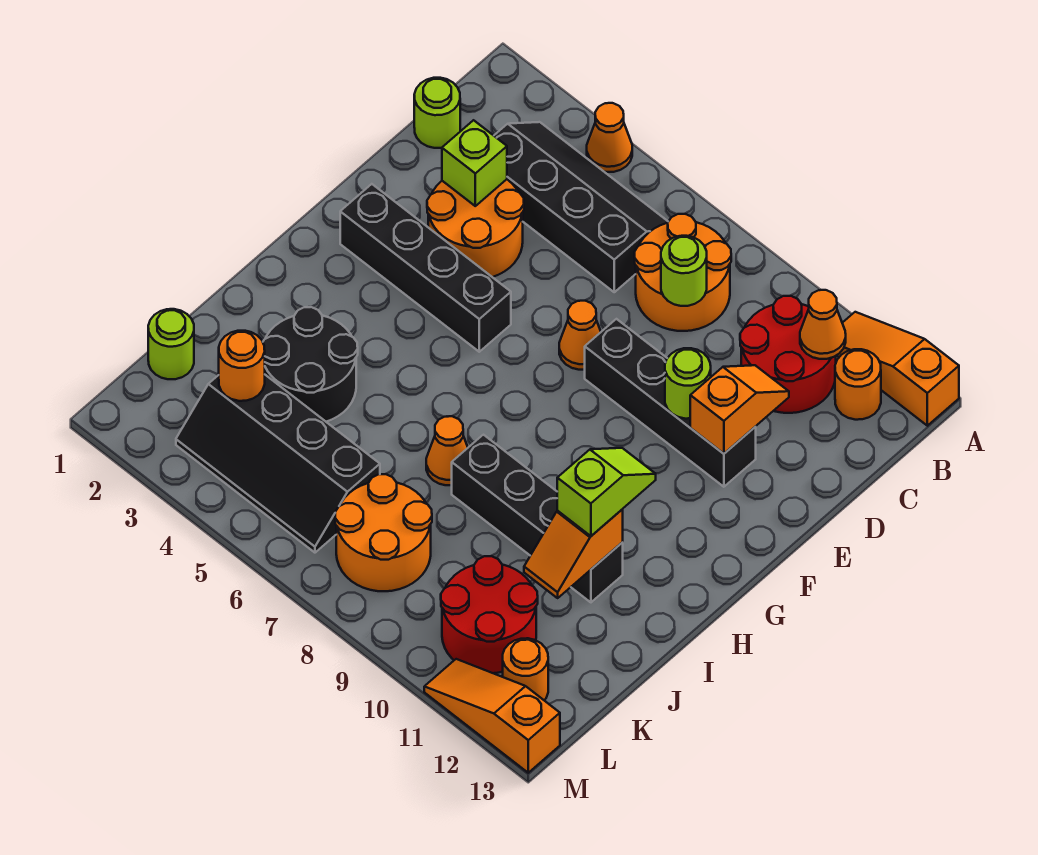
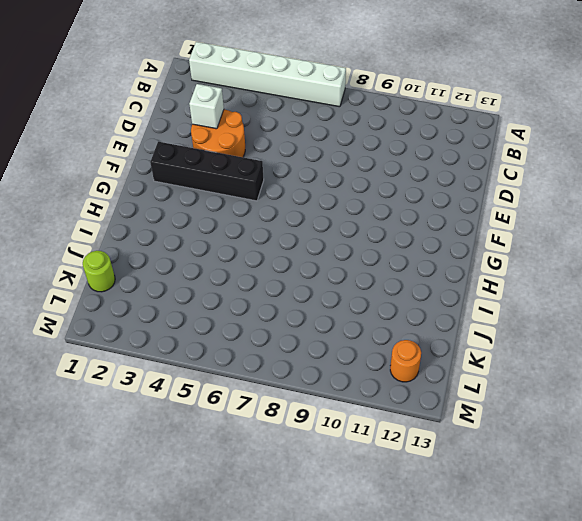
white brick A2:A7 level 1 -> orange cone A4 level 1
white brick D3 level 2 -> lime brick D3 level 2
none -> orange slope A11:A13 level 1 top 13
none -> black slope B3:C6 level 1 top C
none -> orange round brick B7:C8 level 1

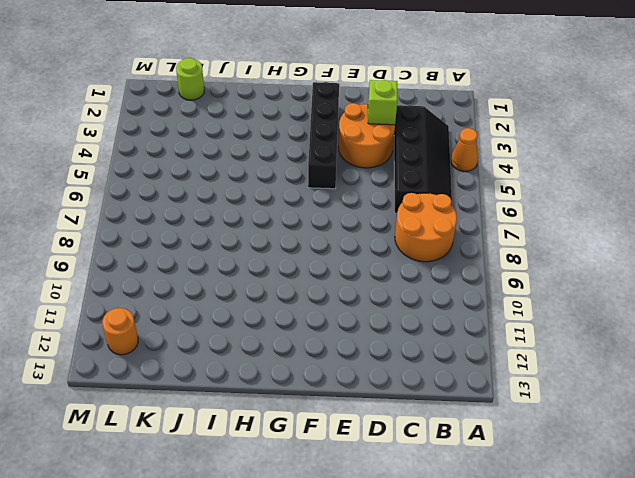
none -> orange slope A11:A13 level 1 top 13
none -> red round brick B10:C11 level 1
none -> orange round brick B12 level 1

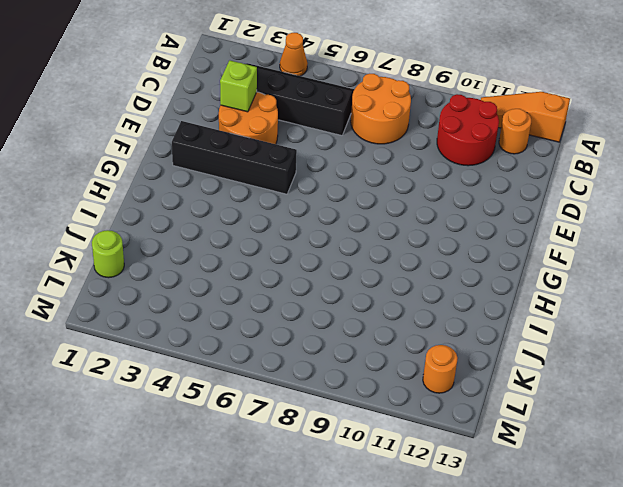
none -> lime round brick C1 level 1
none -> orange cone E7 level 1
none -> black brick E8:E11 level 1

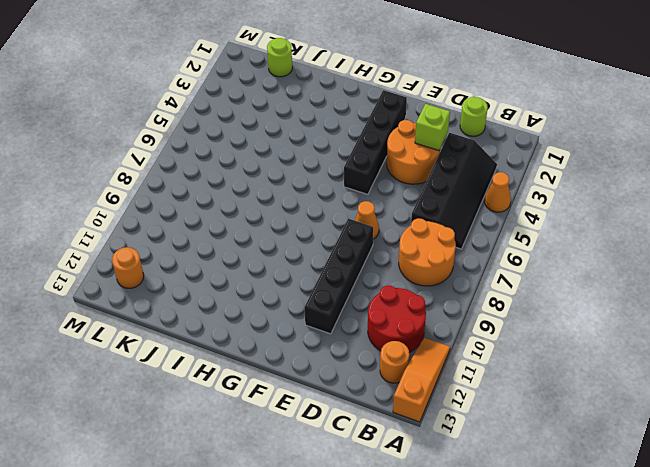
none -> black round brick I3:J4 level 1
none -> orange cone I7 level 1
none -> black brick I8:I11 level 1

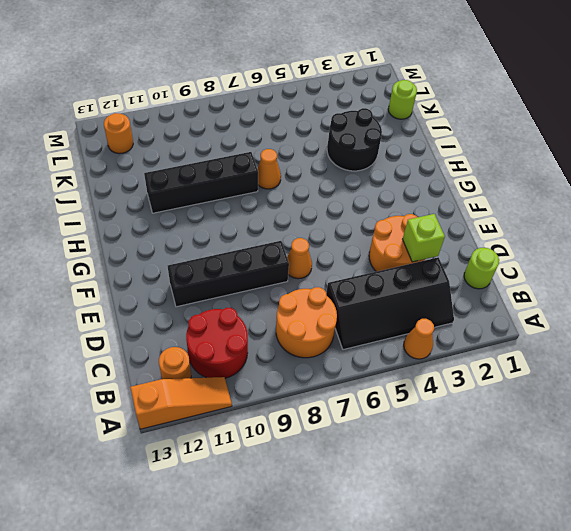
none -> black brick F2:F5 level 1
none -> black slope K3:L6 level 1 top K
none -> orange round brick K7:L8 level 1

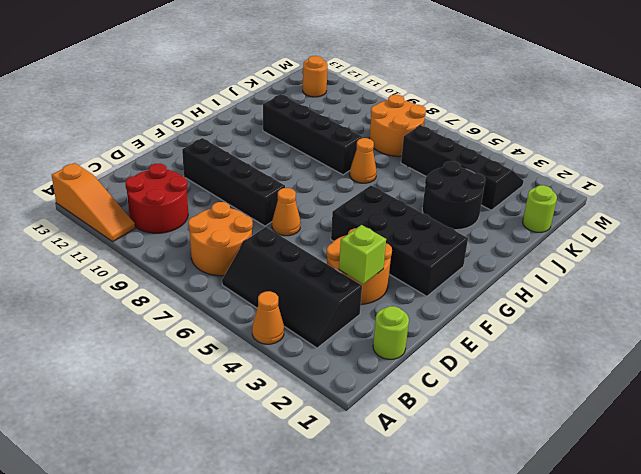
black brick F2:G5 level 1 -> black brick F2:F5 level 1
none -> orange round brick B12 level 1
none -> red round brick K10:L11 level 1
none -> orange slope M11:M13 level 1 top 13

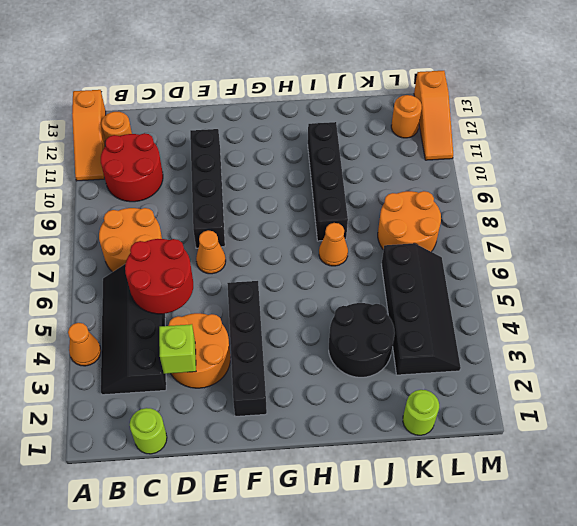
red round brick C5:D6 level 2 -> red round brick K10:L11 level 1
none -> orange cone B11 level 2
none -> lime round brick C8 level 2
none -> orange slope D11:E11 level 2 top E

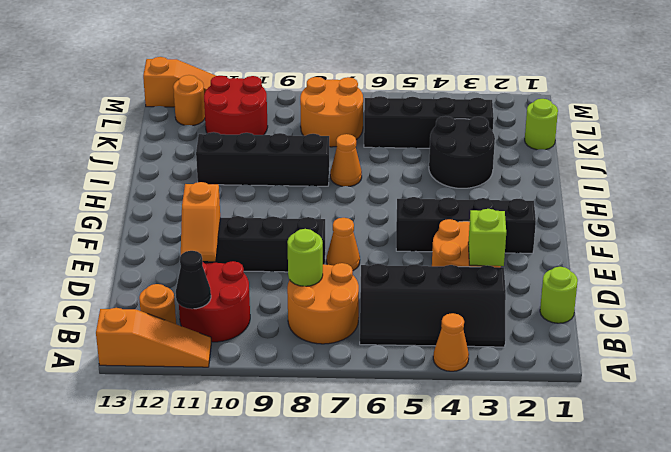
black cone B11 level 2 -> orange cone B11 level 2
none -> lime round brick E10 level 2
none -> orange slope I11:J11 level 2 top I
none -> orange round brick K3 level 2

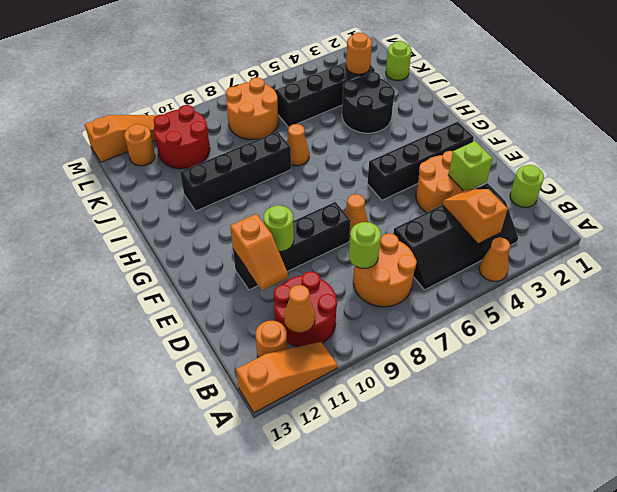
orange slope B4:C4 level 2 top B -> orange slope I11:J11 level 2 top I
none -> lime slope H11:I11 level 3 top I

